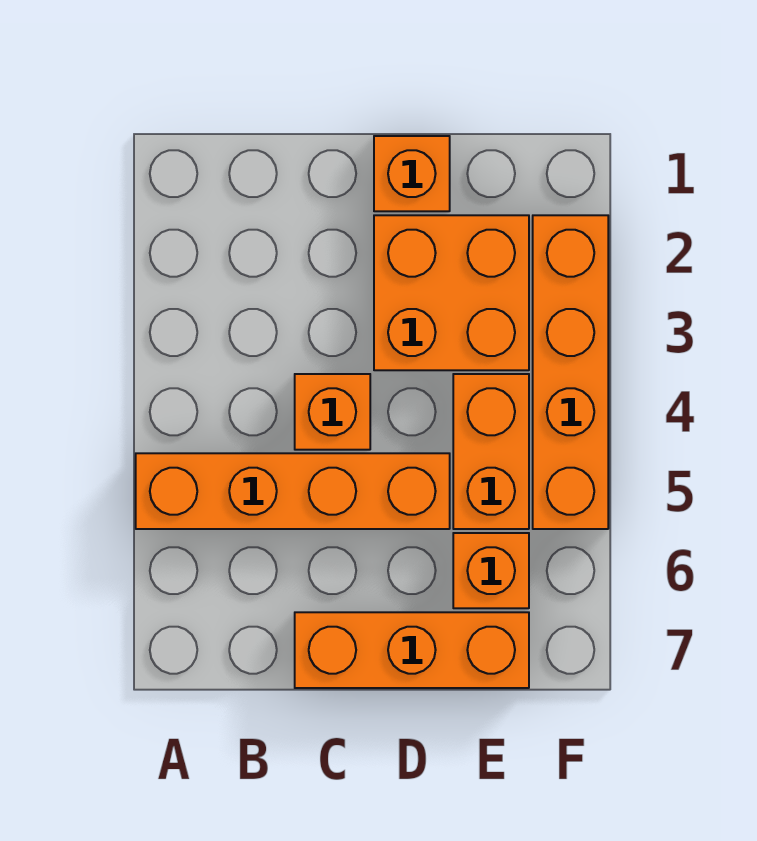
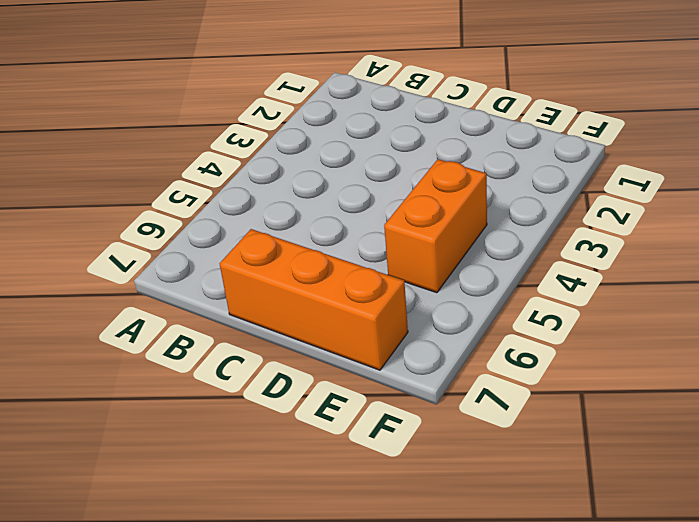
none -> orange brick A5:D5 level 1
none -> orange brick C4 level 1

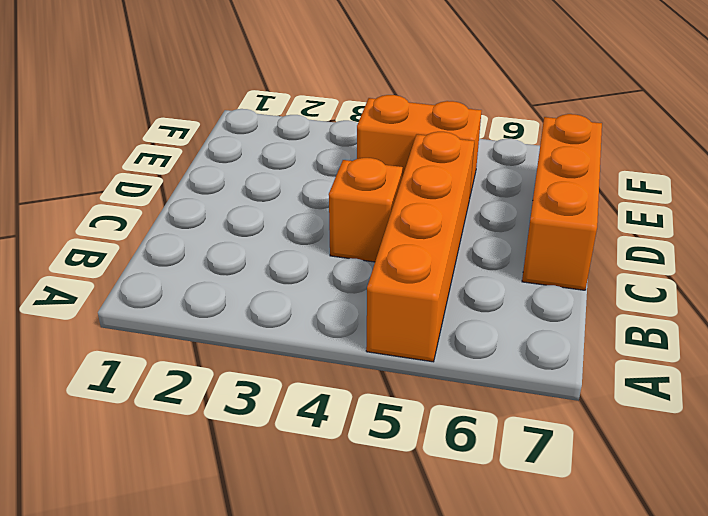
none -> orange brick D1 level 1
none -> orange brick D2:E3 level 1

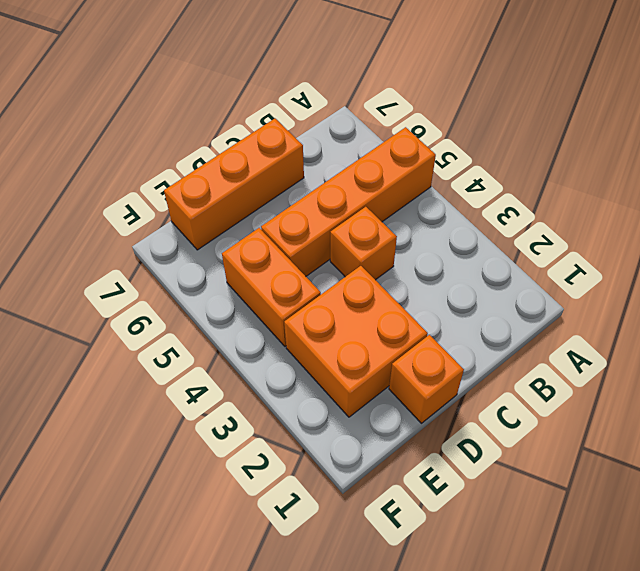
none -> orange brick E6 level 1
none -> orange brick F2:F5 level 1

